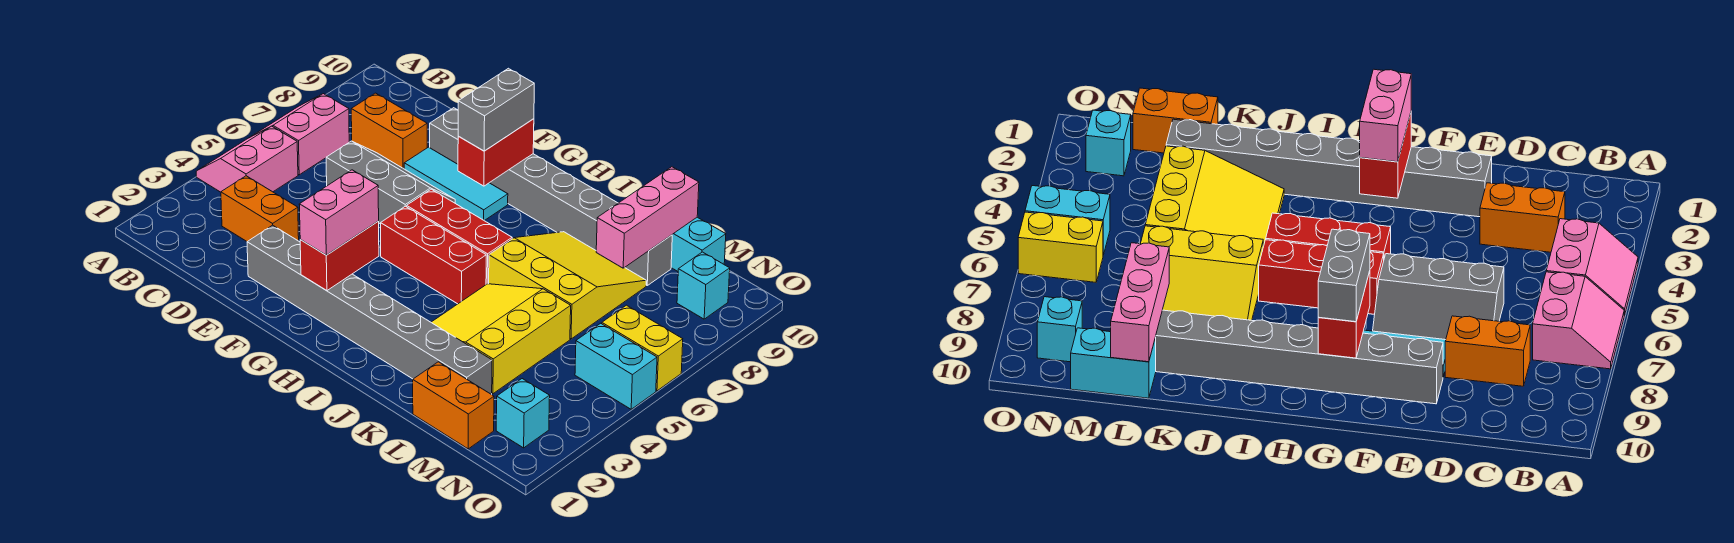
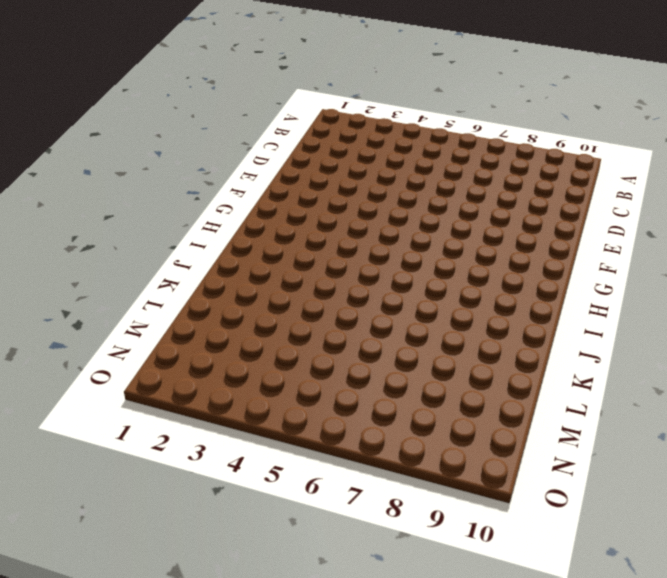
none -> pink slope A4:B5 level 1 top B
none -> pink slope A6:B7 level 1 top B
none -> orange brick C3:D3 level 1

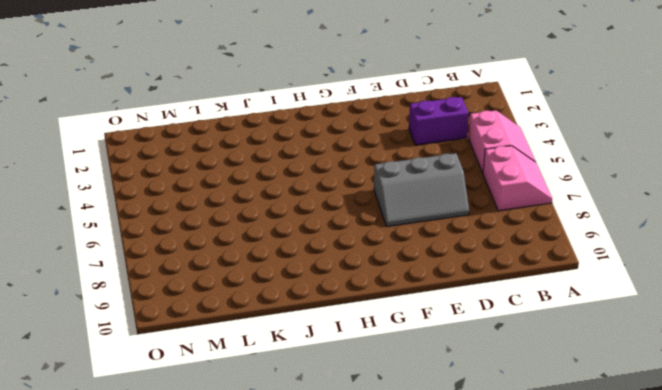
purple brick C3:D3 level 1 -> orange brick C3:D3 level 1
none -> orange brick C8:D8 level 1
none -> grey brick E2:L2 level 1
none -> cyan tile E8:G8 level 1

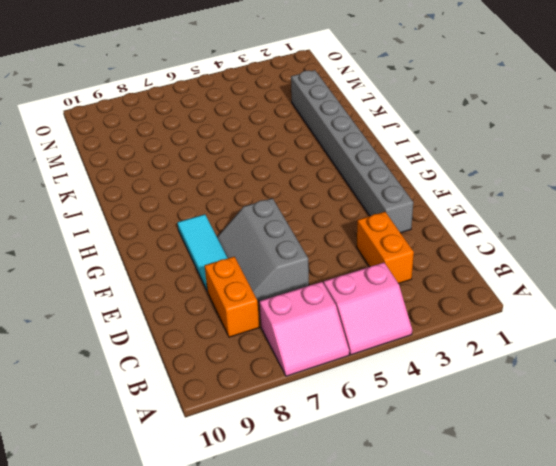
none -> grey brick E9:L9 level 1
none -> red brick G5:I5 level 1
none -> red brick G6:I6 level 1

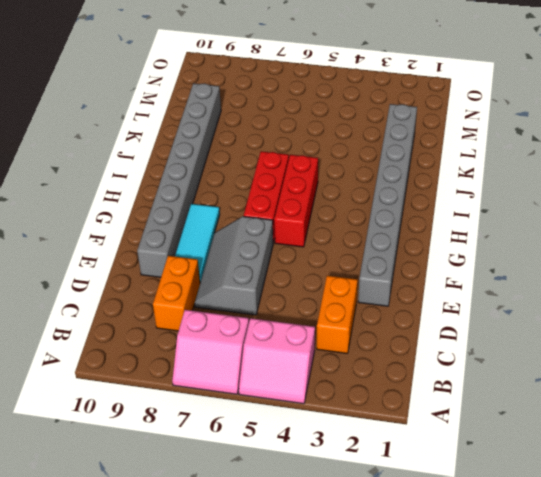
none -> yellow slope J3:L5 level 1 top L
none -> yellow slope J6:L8 level 1 top 6
none -> orange brick L1:M1 level 1

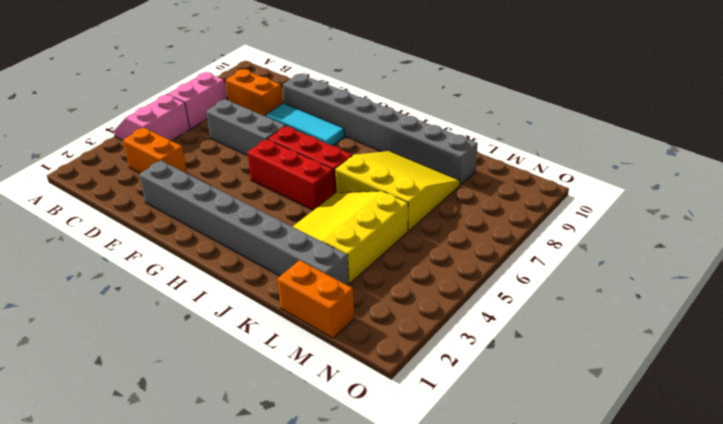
none -> cyan brick L10:M10 level 1
none -> cyan brick N2 level 1
none -> cyan brick N5:O5 level 1

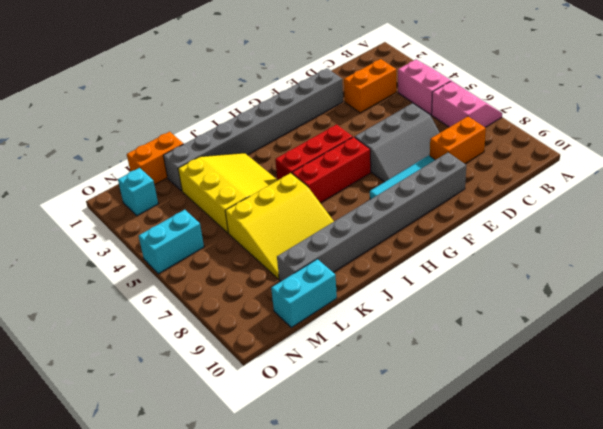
none -> yellow brick N6:O6 level 1
none -> cyan brick N9 level 1
none -> red brick G2:G3 level 2

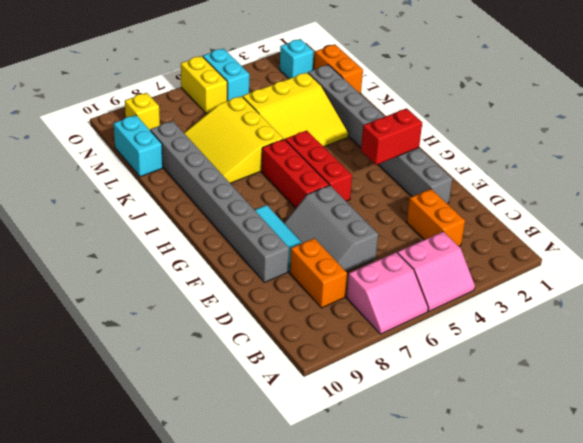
yellow brick N9 level 1 -> cyan brick N9 level 1
none -> red brick G8:G9 level 2
none -> pink brick L8:L10 level 2
none -> pink brick G2:G3 level 3

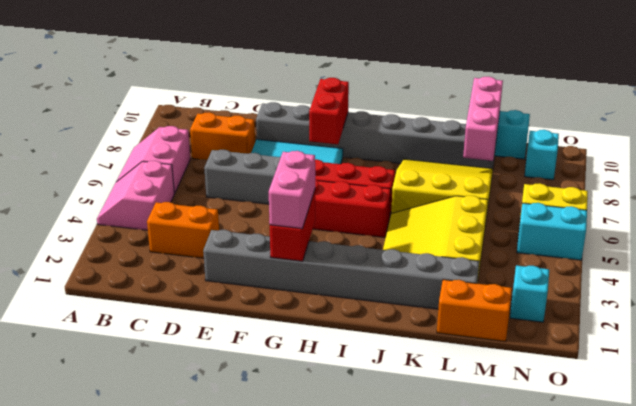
none -> grey brick G8:G9 level 3

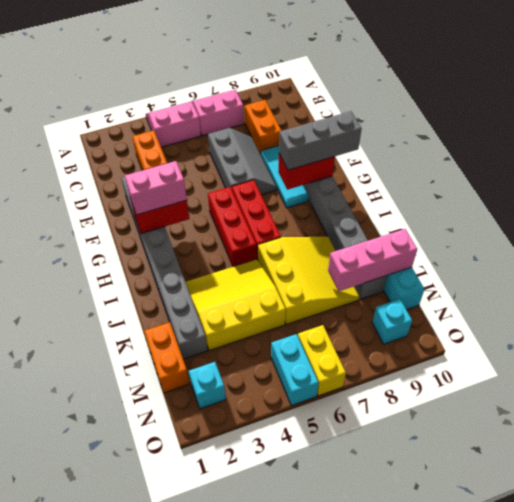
grey brick G8:G10 level 3 -> grey brick G8:G9 level 3

